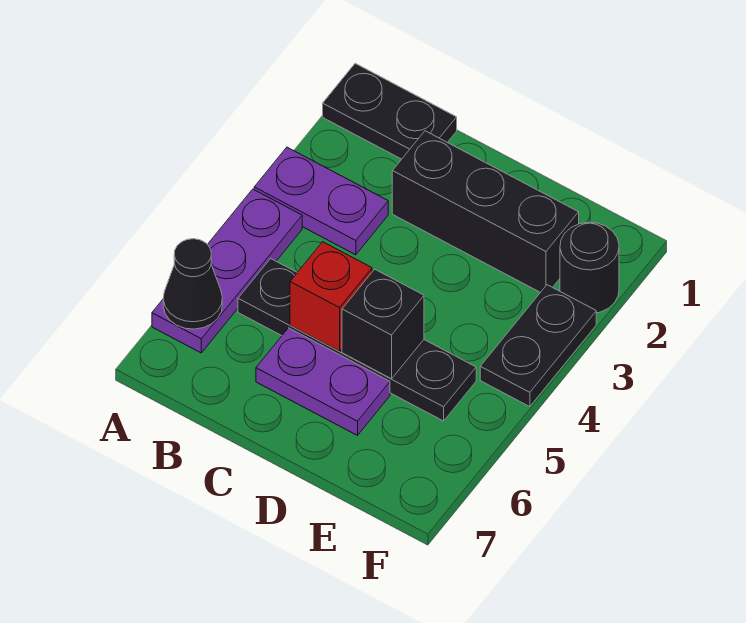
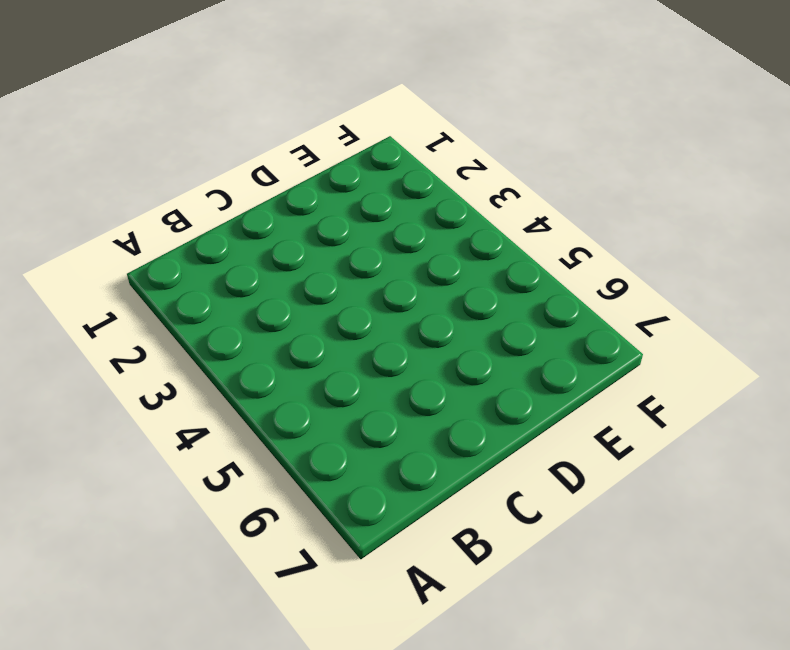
none -> black plate A1:B1 level 1
none -> purple plate A3:B3 level 1

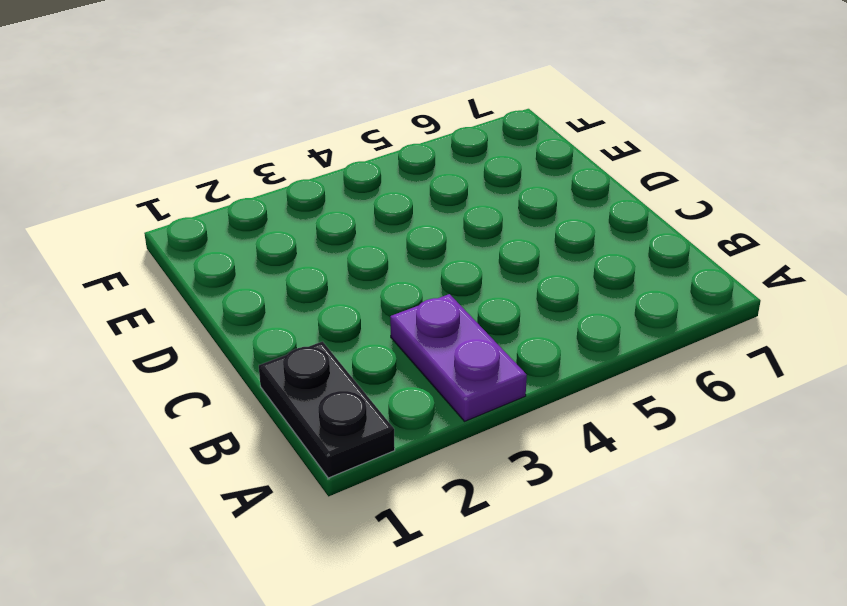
none -> purple plate A4:A6 level 1
none -> black plate B5:E5 level 1

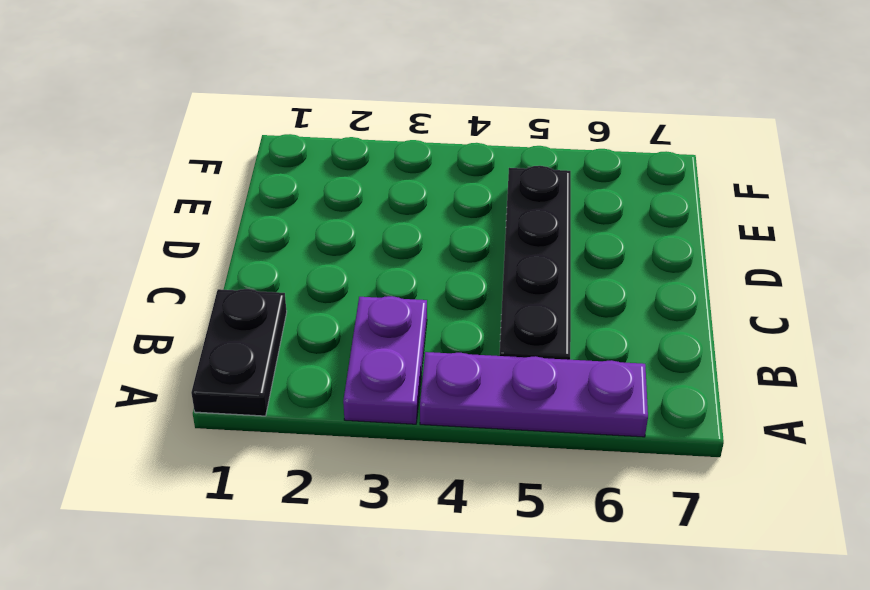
none -> black brick C2:E2 level 1
none -> purple plate C6:D6 level 1

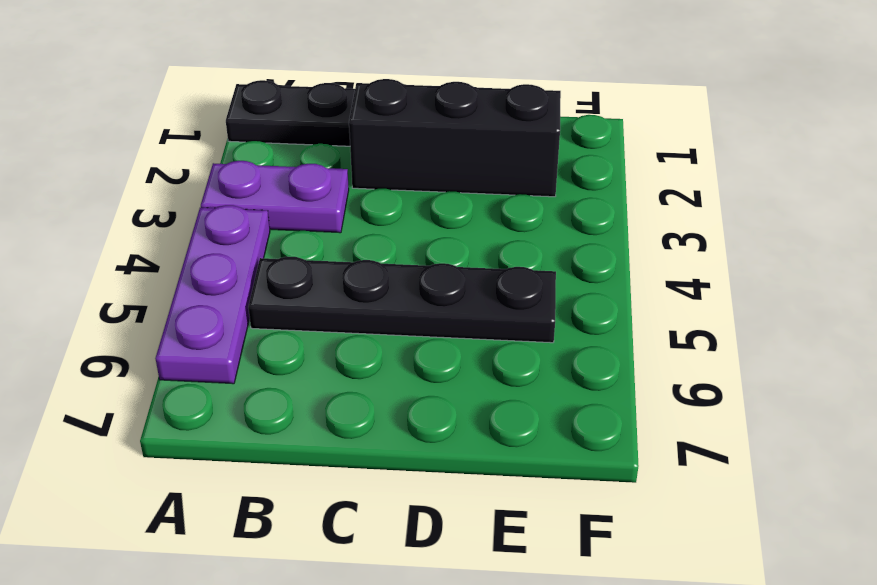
none -> purple plate C6:D6 level 1
none -> black round brick F2 level 1

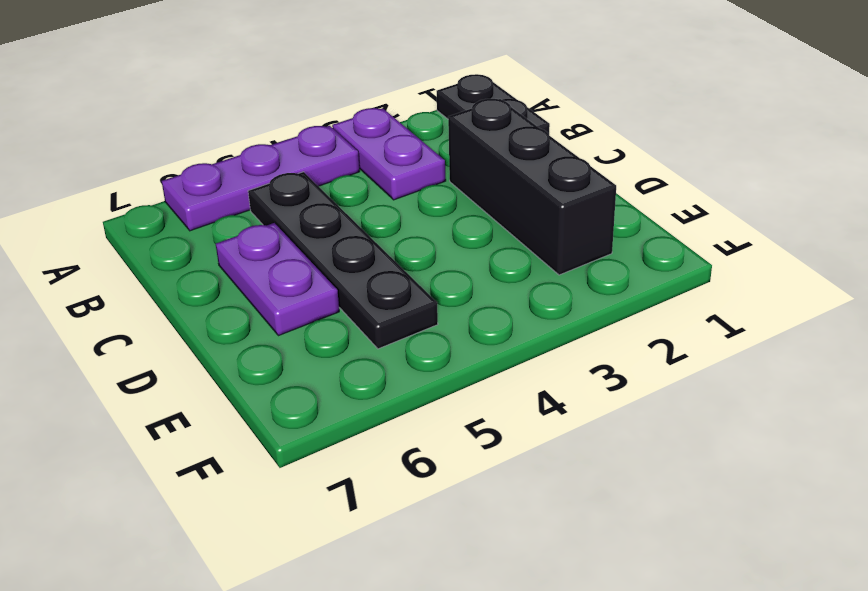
none -> black round brick F2 level 1
none -> black plate F3:F4 level 1

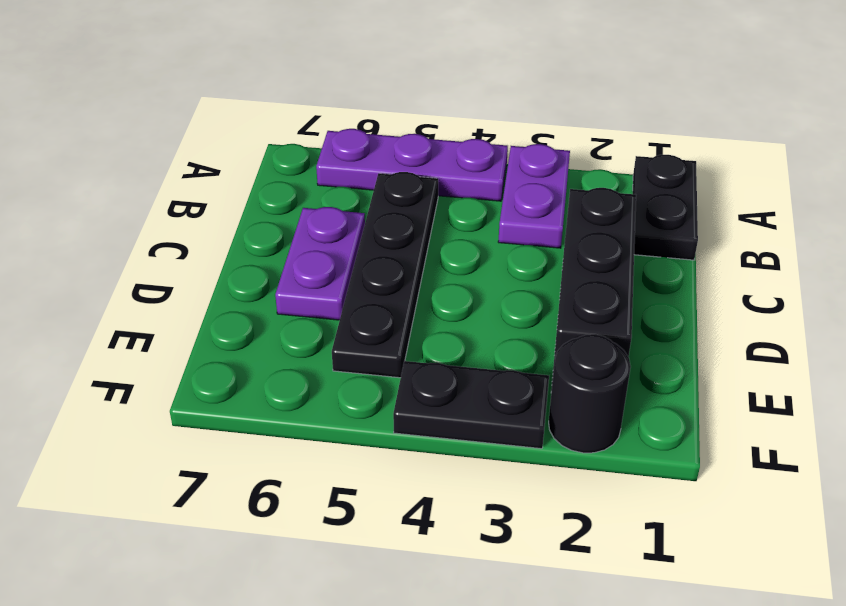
none -> black cone A6 level 2
none -> red brick C5 level 2

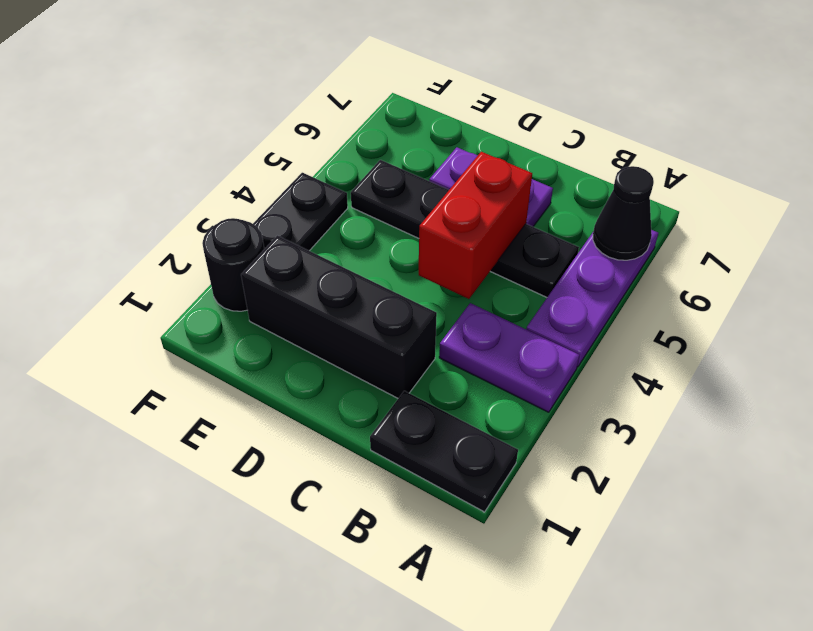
red brick C4:C5 level 2 -> red brick C5 level 2
none -> black brick D5 level 2

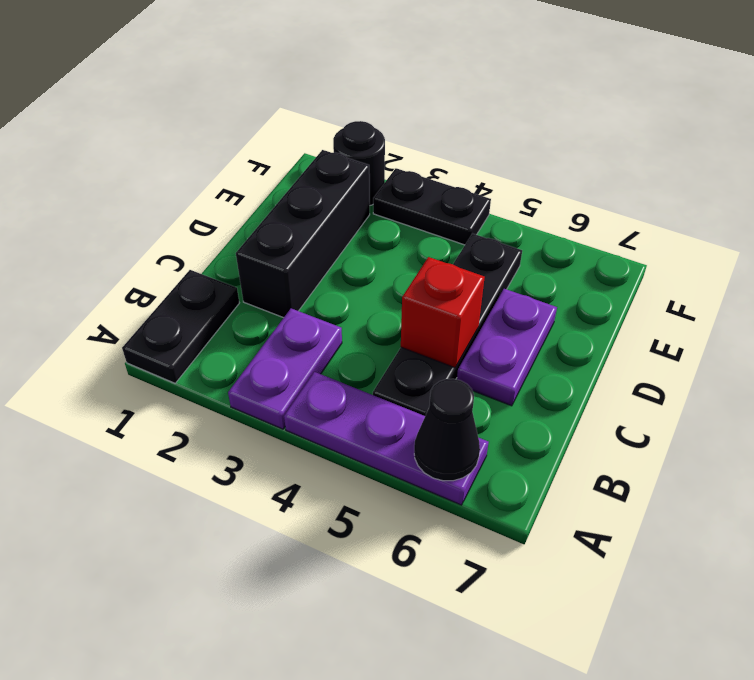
none -> black brick D5 level 2

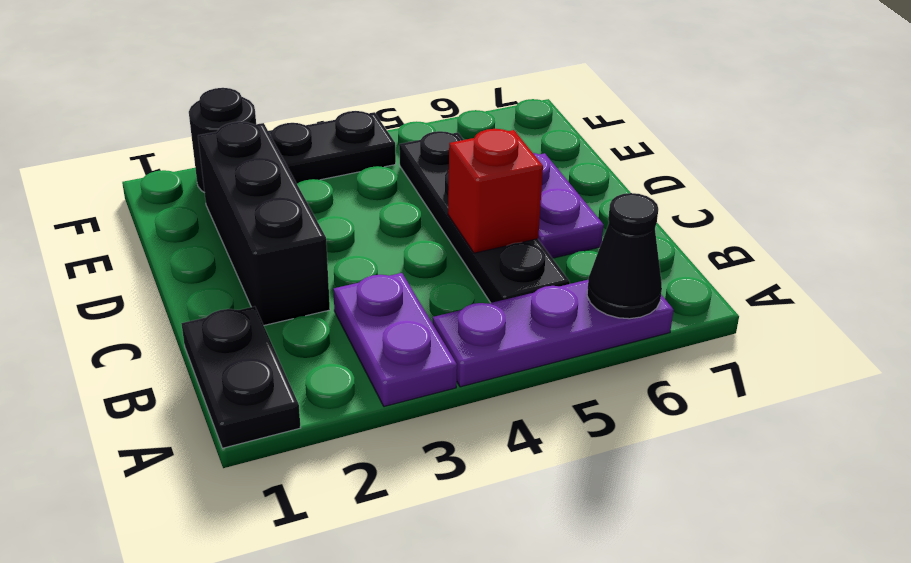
none -> black brick D5 level 2

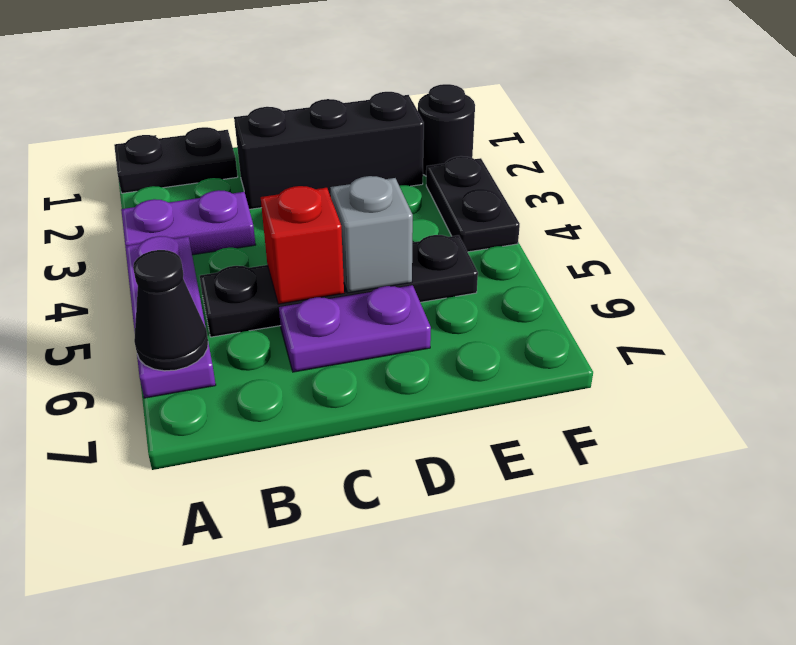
grey brick D5 level 2 -> black brick D5 level 2

